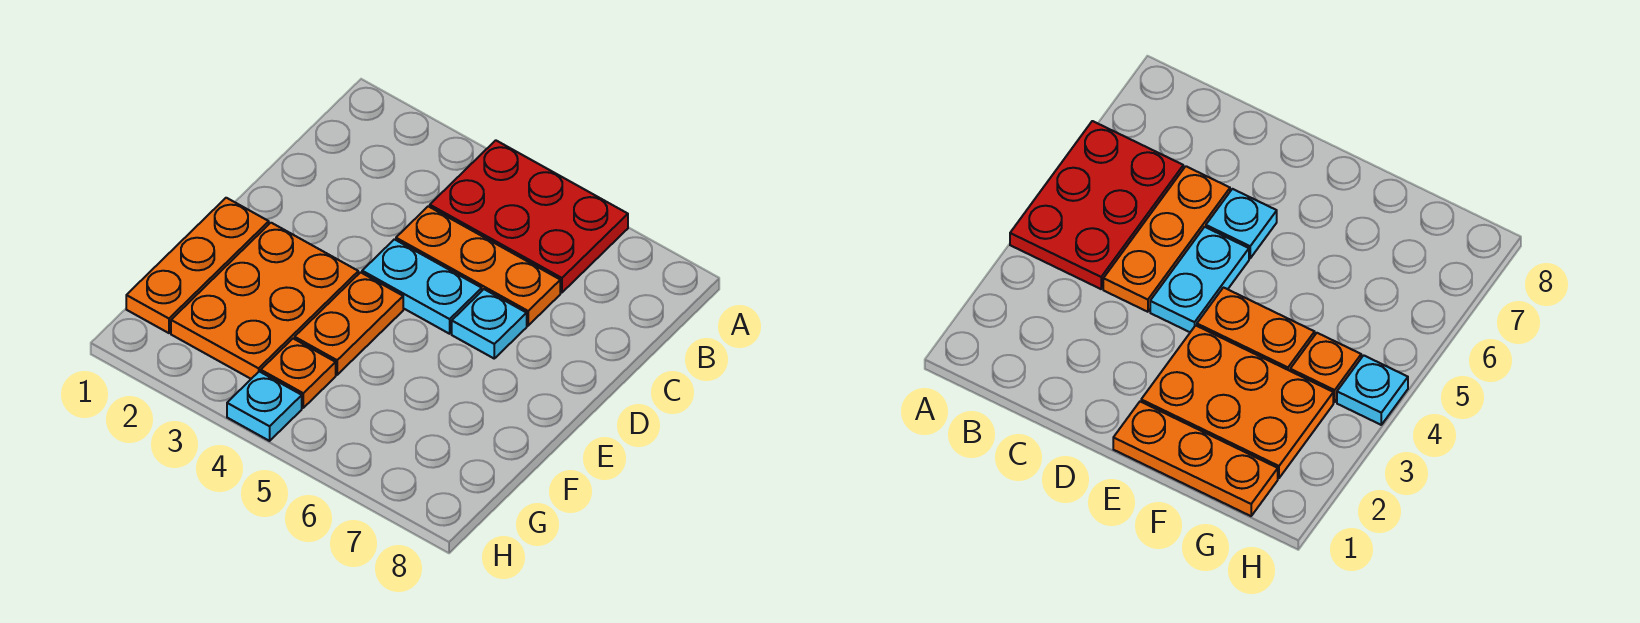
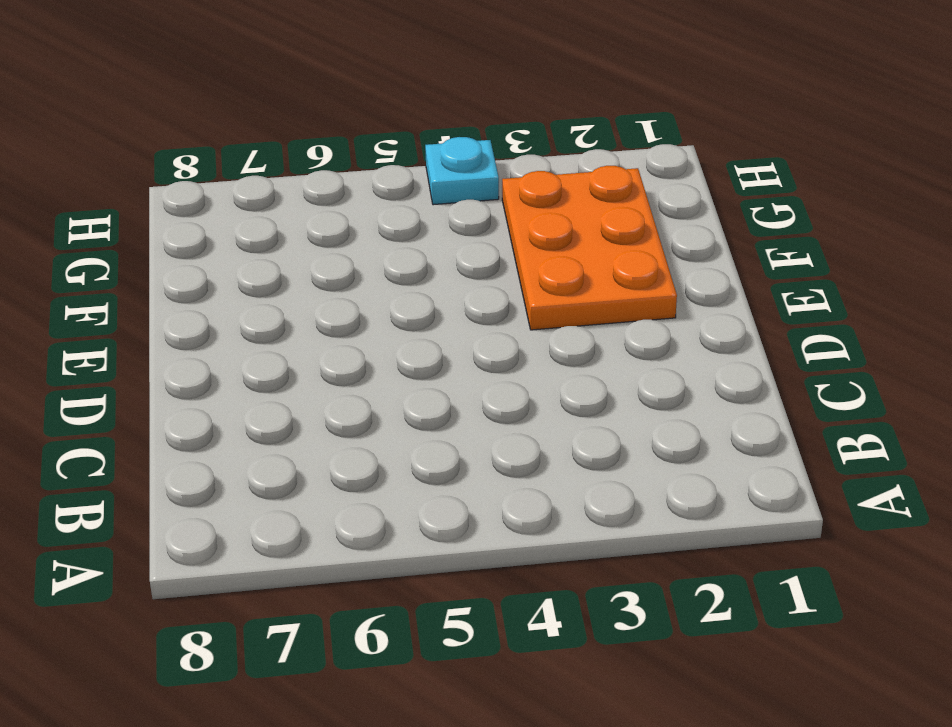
none -> red plate A4:B6 level 1
none -> orange plate C4:C6 level 1

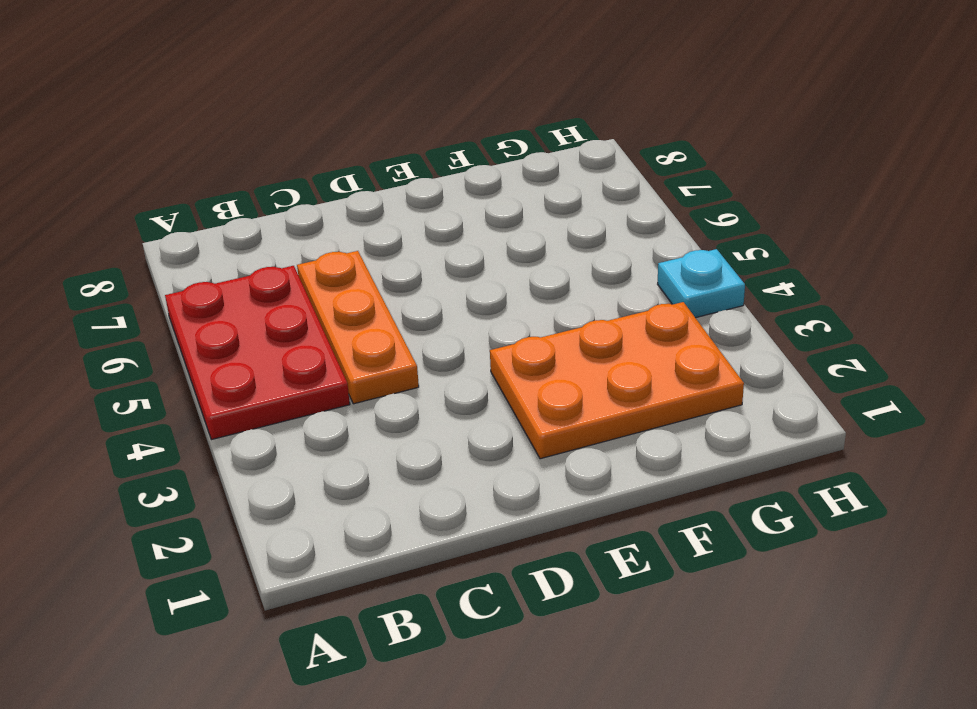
none -> cyan plate D4:D5 level 1
none -> cyan plate D6 level 1

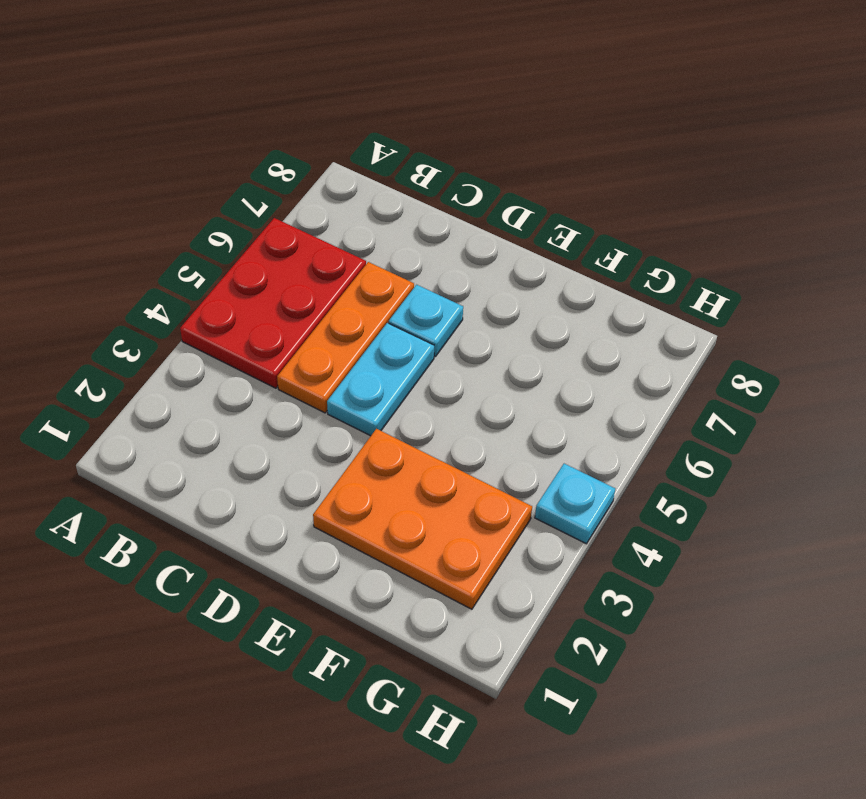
none -> orange plate E1:G1 level 1
none -> orange plate E4:F4 level 1

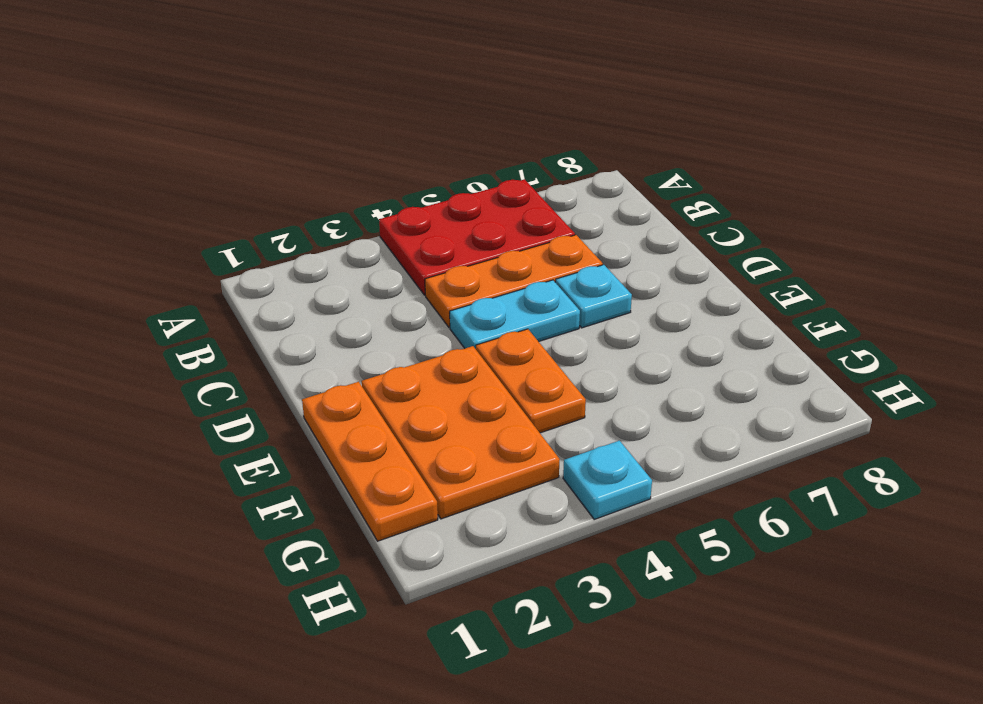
none -> orange plate G4 level 1

